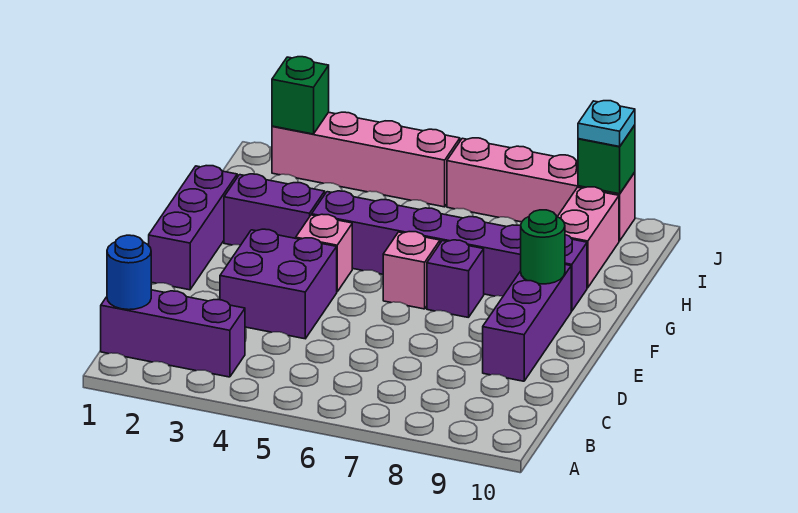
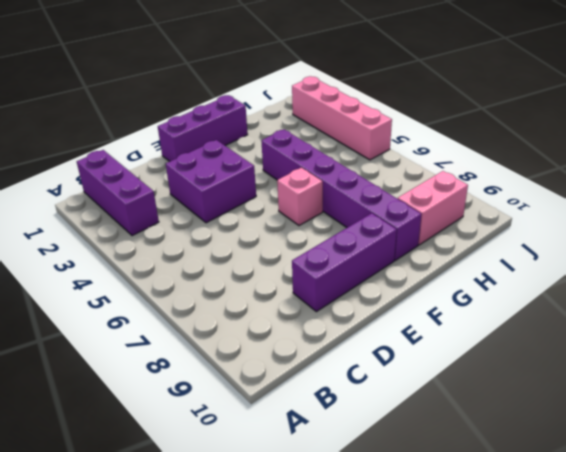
none -> pink brick F4 level 1
none -> purple brick F7 level 1
none -> purple brick G2:G3 level 1

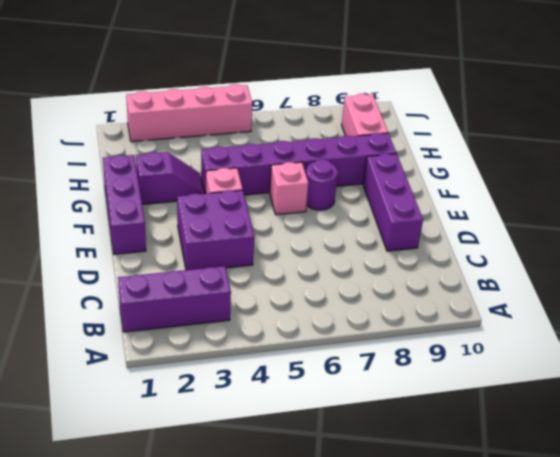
purple round brick F7 level 1 -> purple brick F7 level 1
purple slope G2:G3 level 1 top 2 -> purple brick G2:G3 level 1
none -> pink brick J6:J9 level 1
none -> blue round brick B1 level 2
none -> green round brick F9 level 2

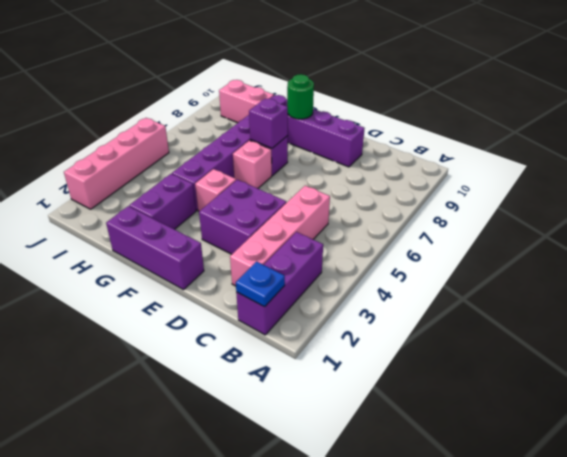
blue plate B1 level 2 -> blue round brick B1 level 2
pink brick C2:C5 level 1 -> pink brick J6:J9 level 1
purple brick F7 level 2 -> none
none -> green brick J2 level 2
none -> green brick J9 level 2
none -> cyan plate J9 level 3

